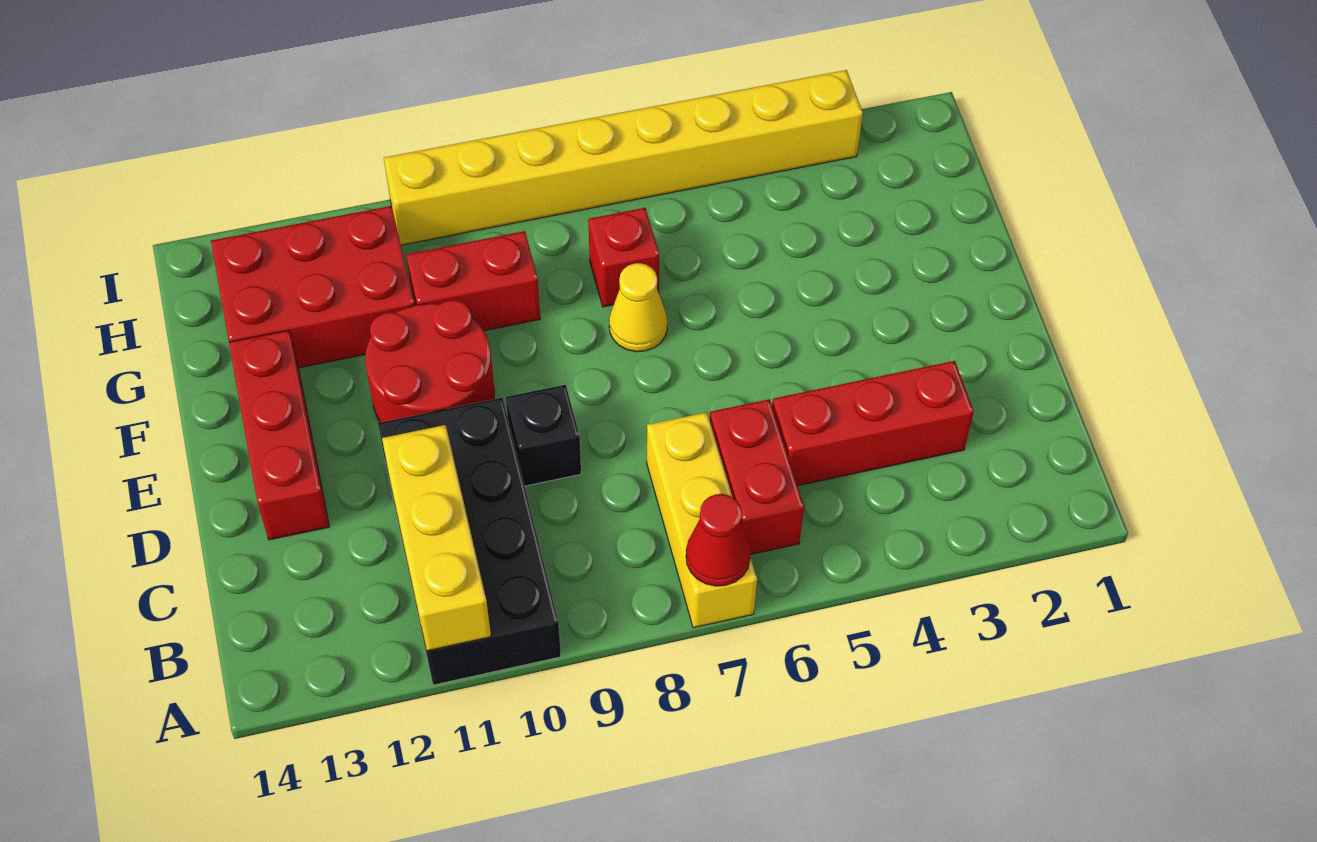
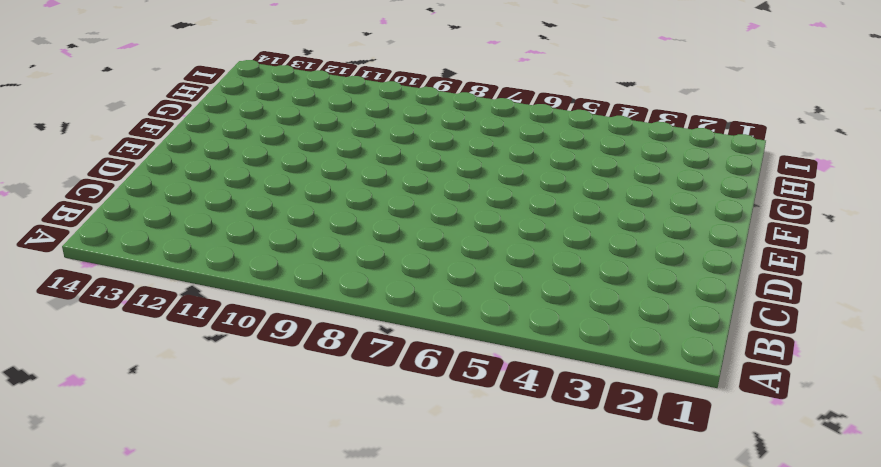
none -> yellow brick A7:C7 level 1
none -> black brick A10:D11 level 1
none -> red brick B6:C6 level 1

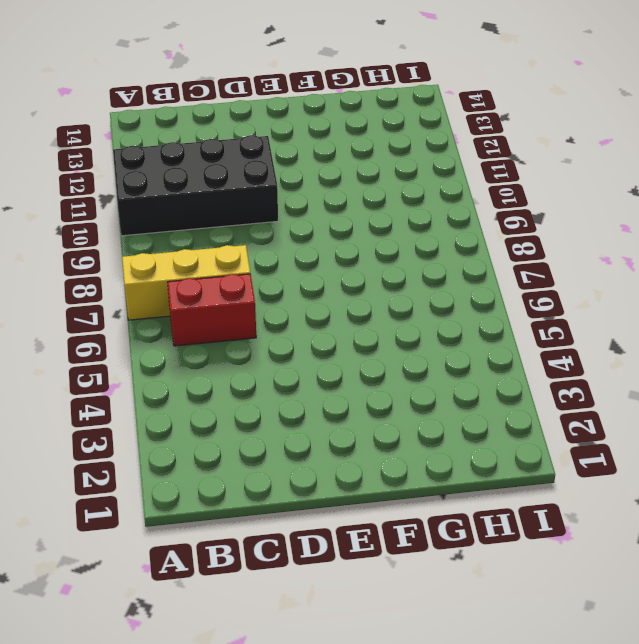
none -> red brick C3:C5 level 1
none -> black brick D9 level 1
none -> red brick D13:F13 level 1

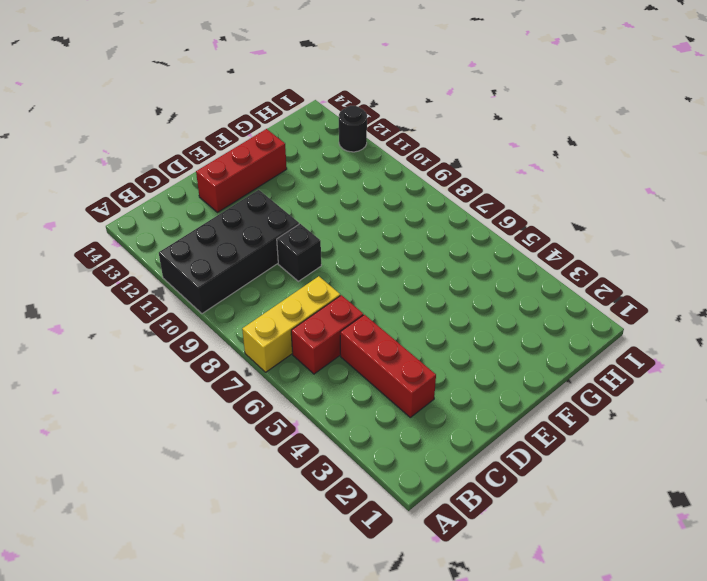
black round brick I12 level 1 -> none
none -> red round brick E10:F11 level 1
none -> yellow cone F7 level 1
none -> red brick G7 level 1

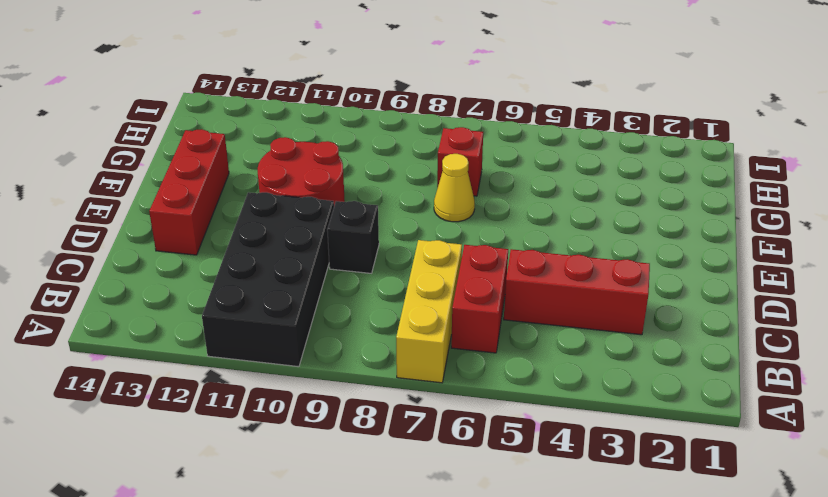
none -> red brick G9:G10 level 1
none -> red brick G11:H13 level 1
none -> yellow brick I3:I10 level 1

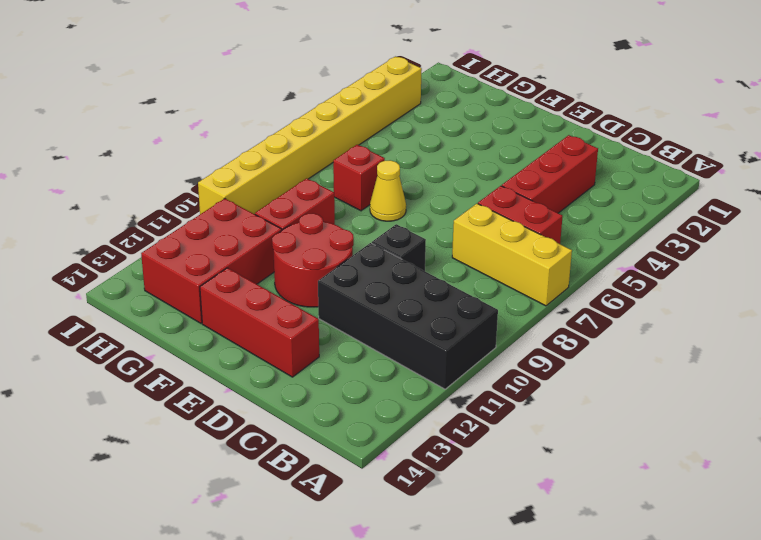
none -> red cone A7 level 2
none -> yellow brick A11:C11 level 2

